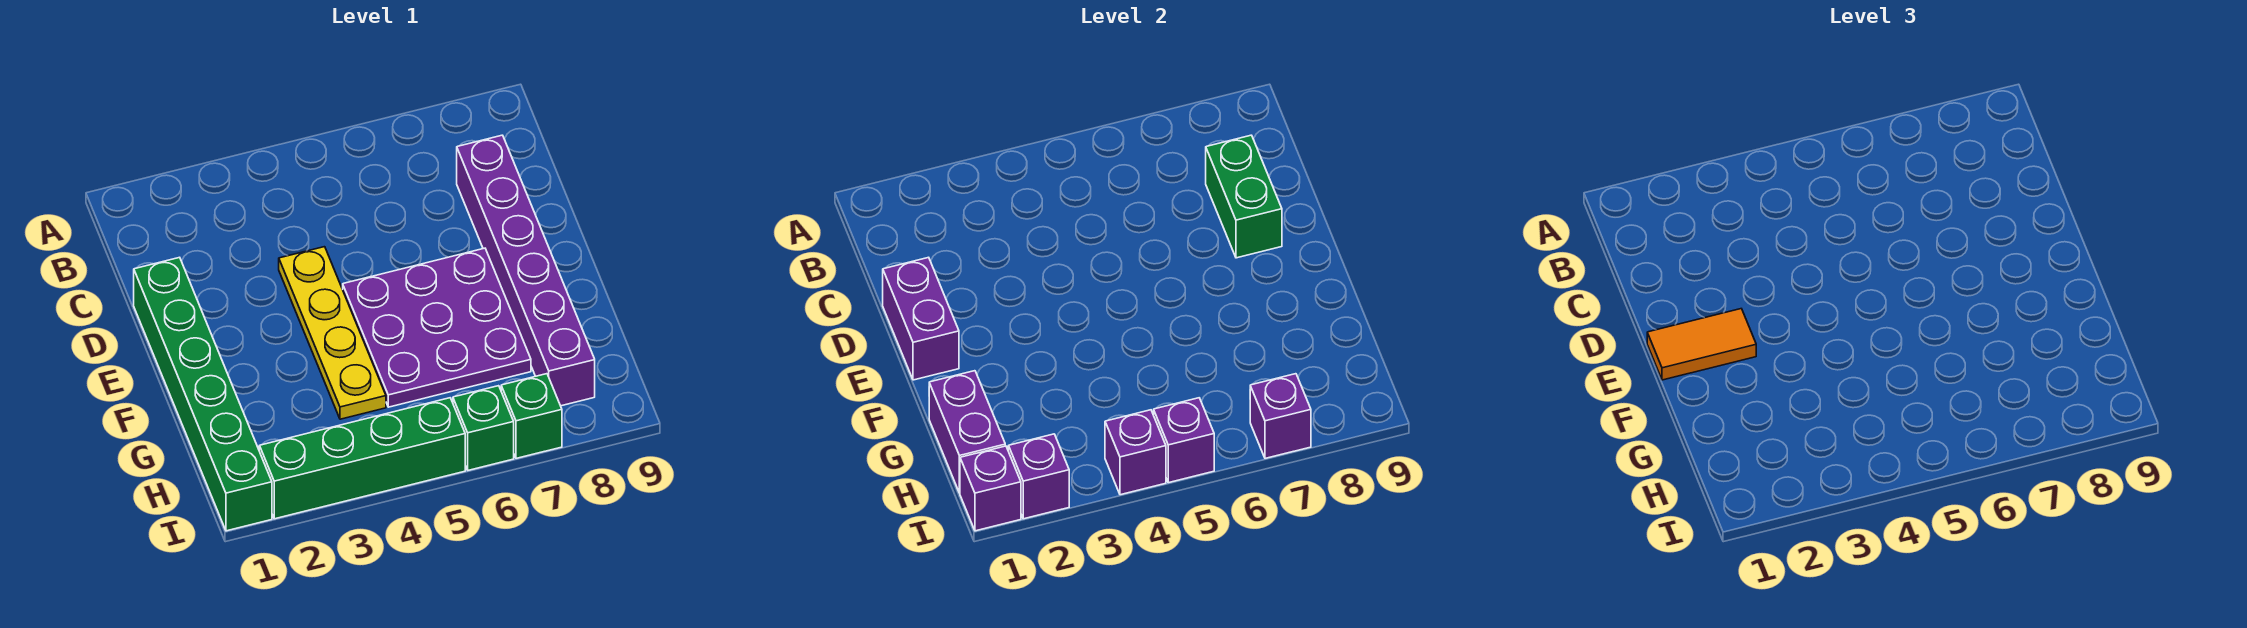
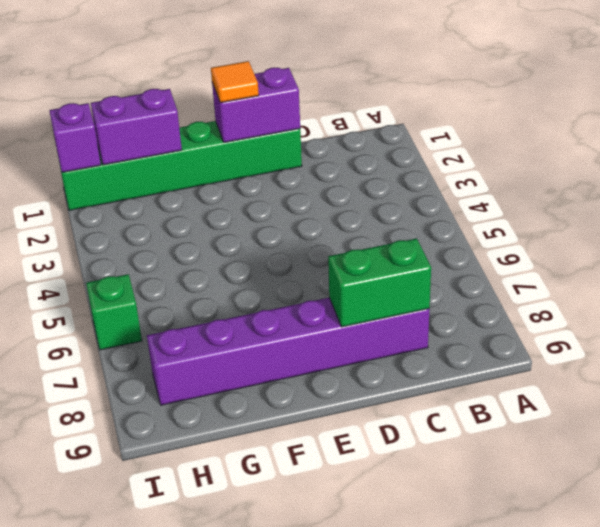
orange tile E1 level 3 -> orange tile E1:E2 level 3
none -> yellow plate D4:G4 level 1
none -> purple plate E5:G7 level 1
none -> green brick I2:I5 level 1

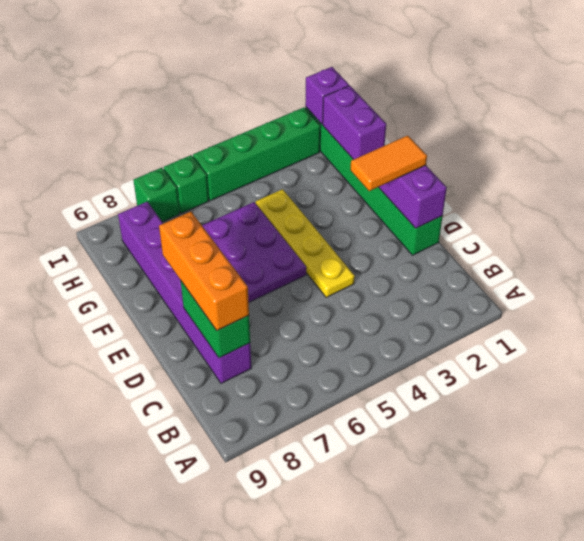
orange brick C8:E8 level 3 -> none
none -> purple brick I2 level 2
none -> purple brick I4 level 2
none -> purple brick I5 level 2

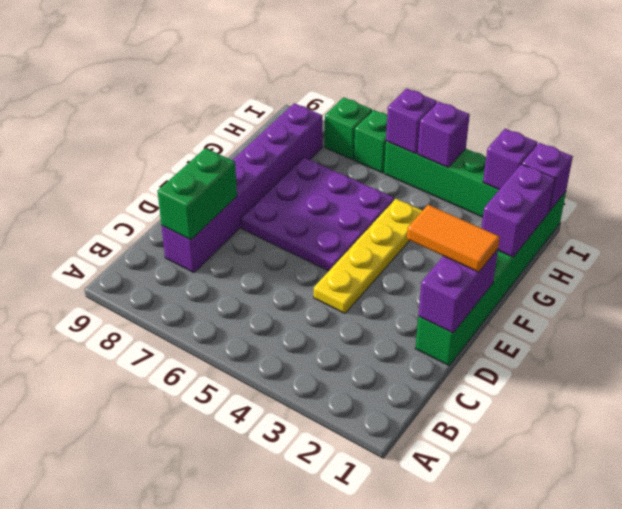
none -> purple brick I7 level 2

